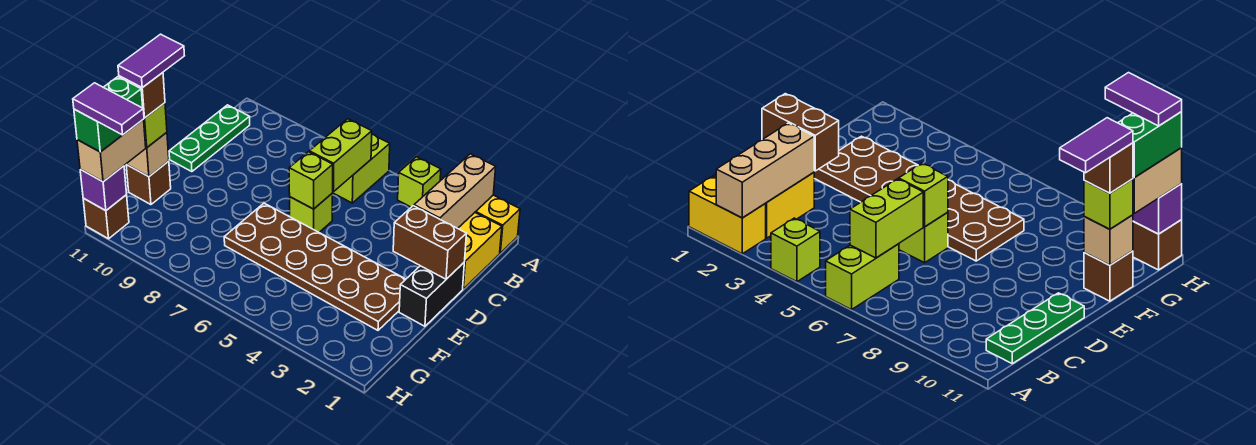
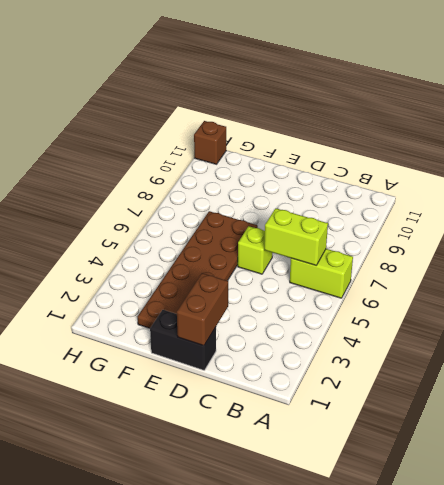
none -> yellow brick A1:A2 level 1
none -> lime brick A4 level 1
none -> yellow brick B1:C2 level 1

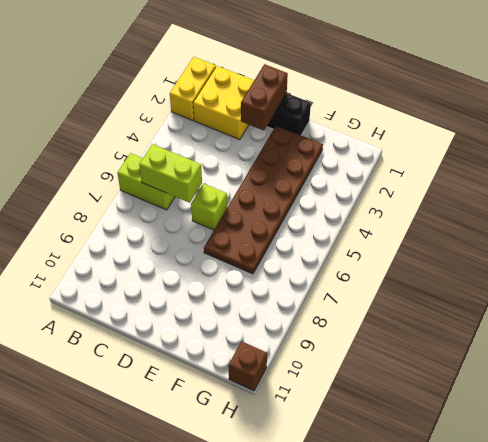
none -> lime brick A4 level 1
none -> green plate B11:D11 level 1
none -> brown brick F11 level 1

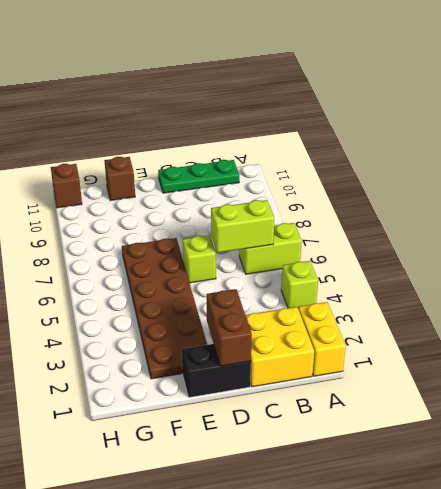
none -> tan brick A2:C2 level 2
none -> lime brick D6 level 2
none -> tan brick F11 level 2

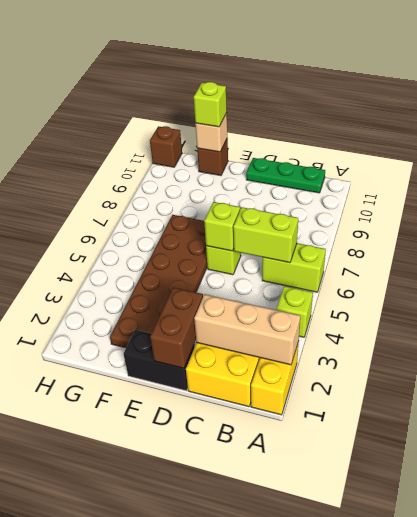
none -> purple brick H11 level 2
none -> tan brick G11:H11 level 3
none -> brown brick F11 level 4

